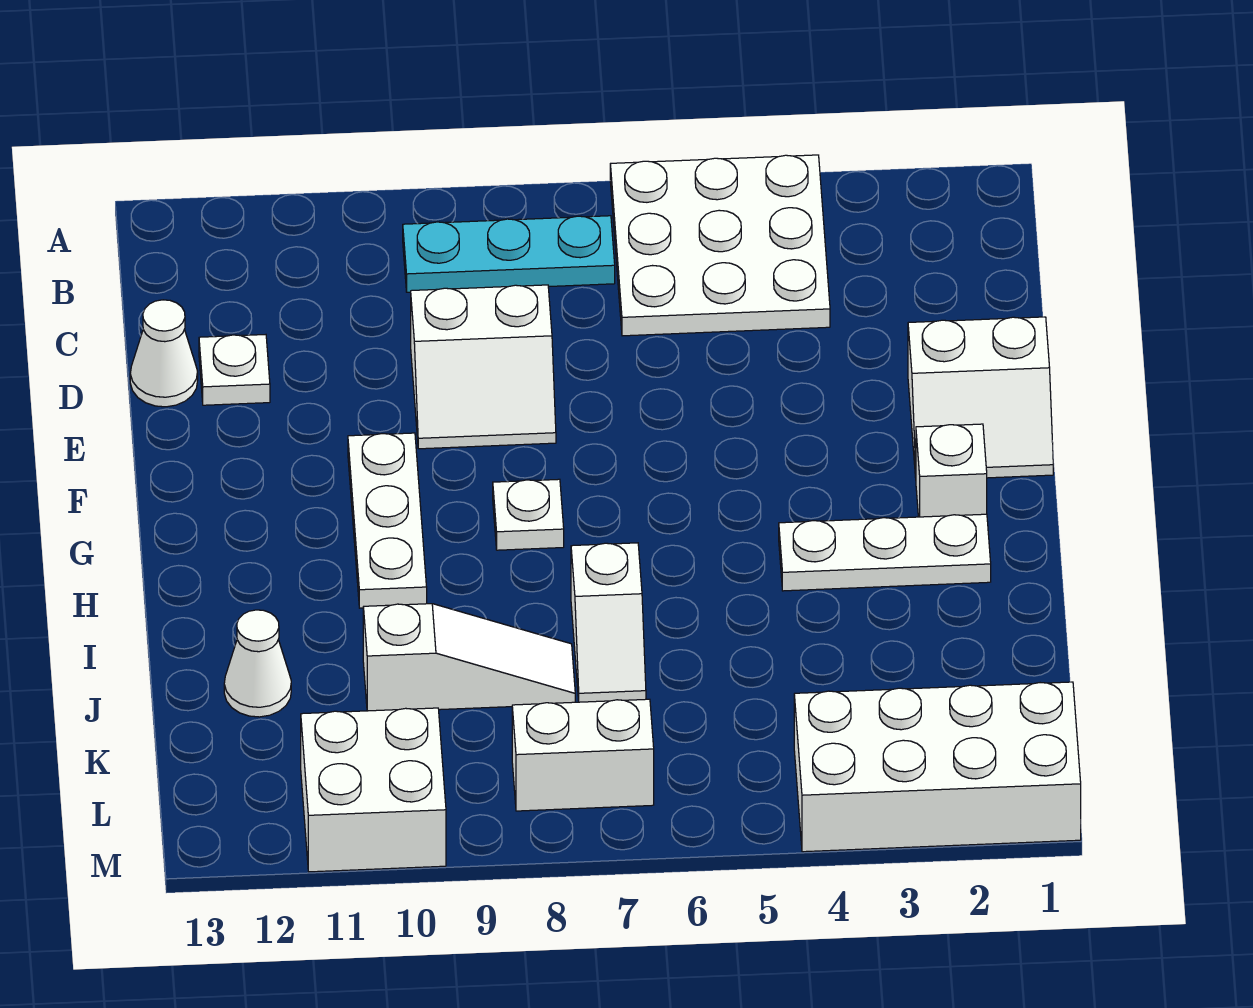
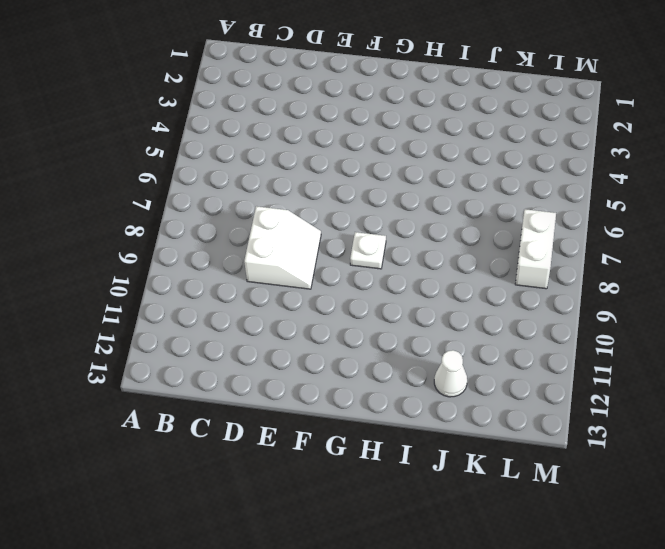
none -> white plate A4:C6 level 1
none -> cyan plate B7:B9 level 1
none -> white plate D12 level 1

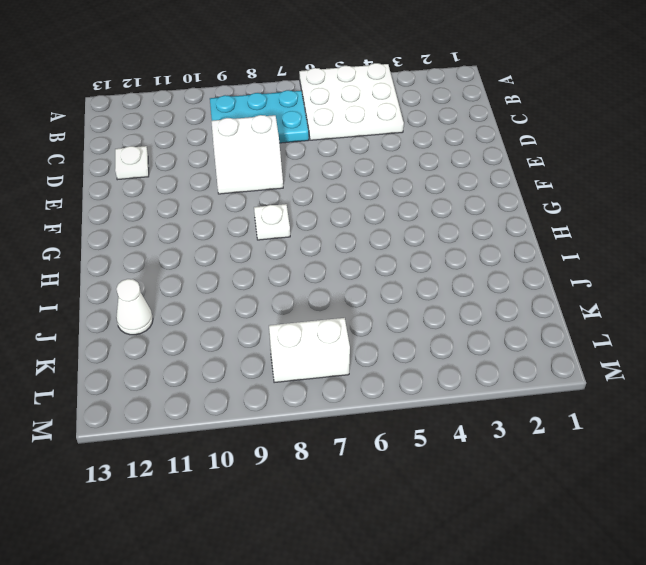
cyan plate B7:C9 level 1 -> cyan plate B7:B9 level 1
none -> white cone D13 level 1
none -> white slope E1:F2 level 1 top E
none -> white plate F10:H10 level 1

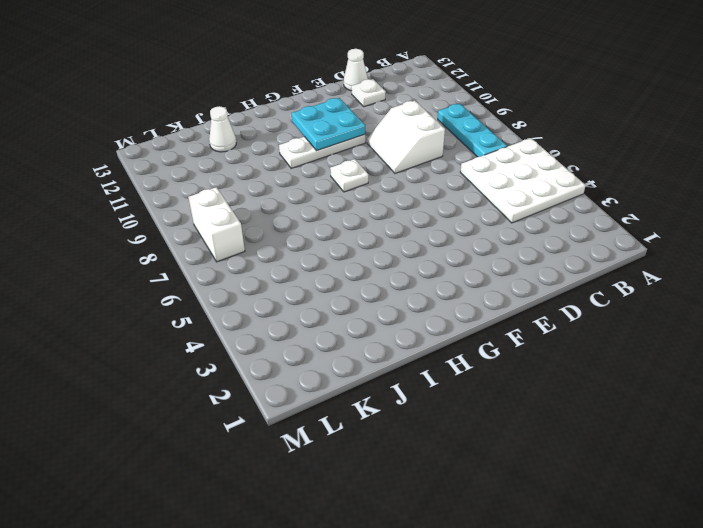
cyan plate F10:G11 level 2 -> none
none -> white slope E1:F2 level 1 top E
none -> white brick G2 level 1
none -> white plate H2:H4 level 1

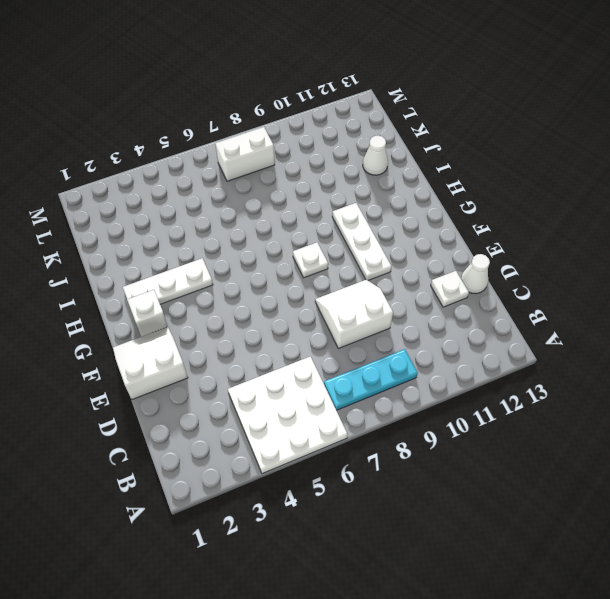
none -> white slope I7:J7 level 1 top I
none -> white slope J8:J10 level 1 top 10
none -> white brick L1:M4 level 1

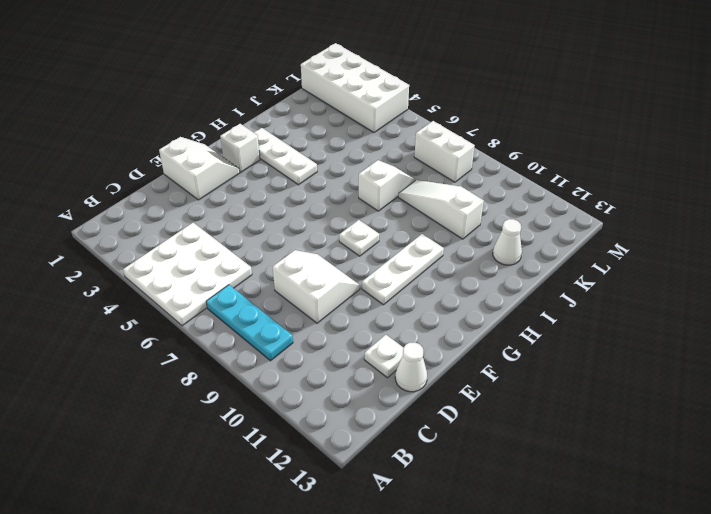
none -> white brick L10:M11 level 1

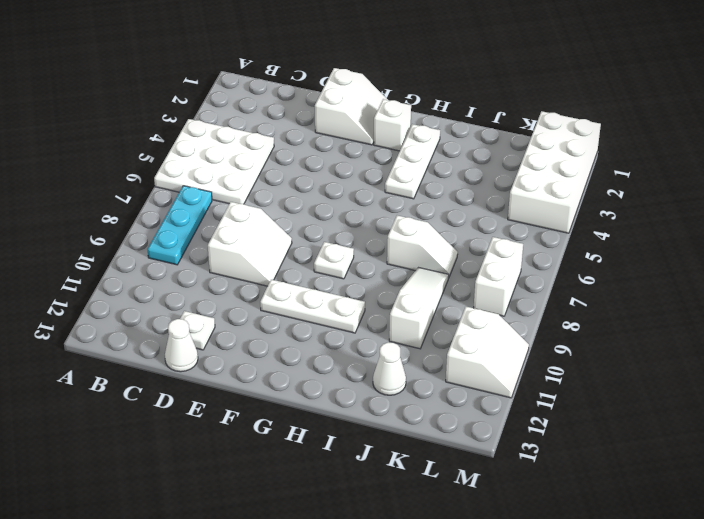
white slope L10:M11 level 1 top L -> white brick L10:M11 level 1

